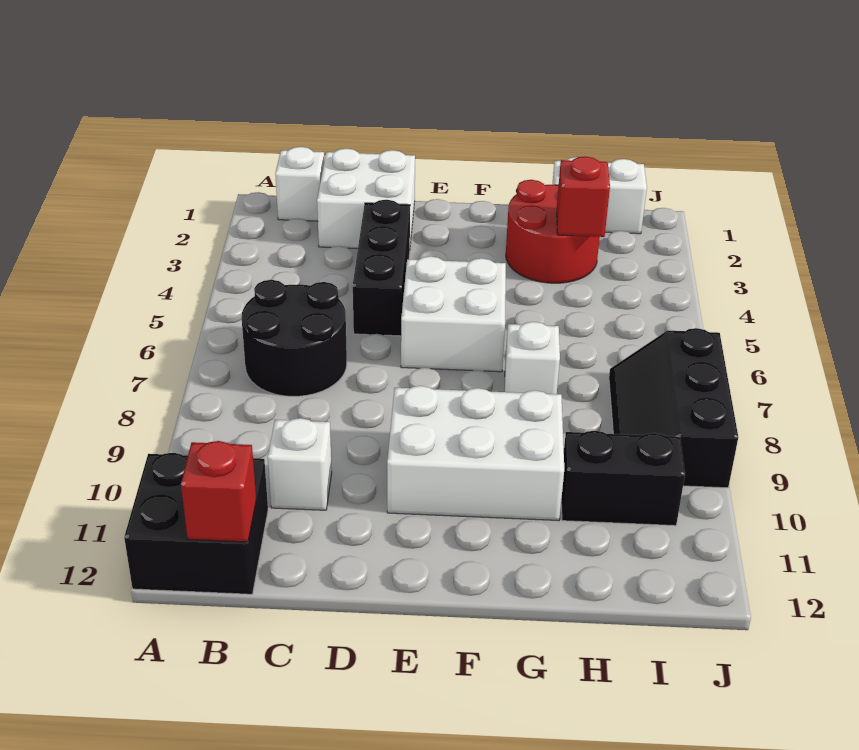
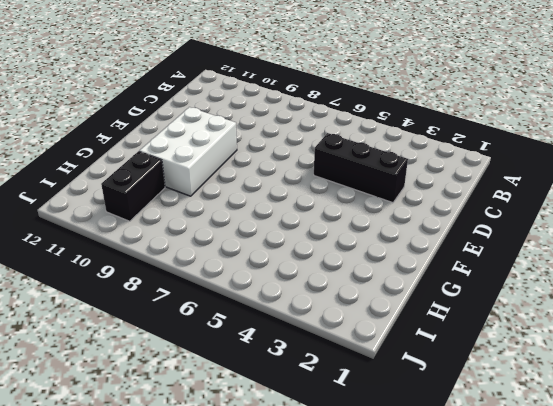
none -> black brick A11:B12 level 1
none -> white brick B1 level 1
none -> black round brick B6:C7 level 1

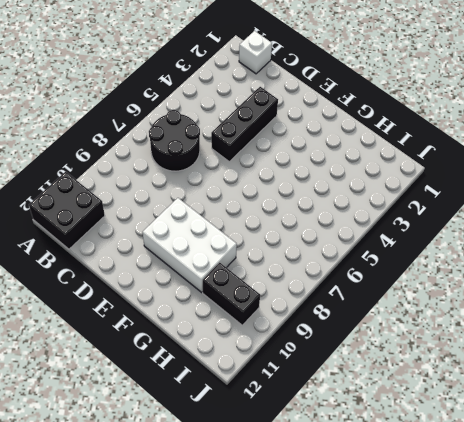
none -> white brick C1:D2 level 1
none -> white brick C10 level 1
none -> white brick E5:F6 level 1

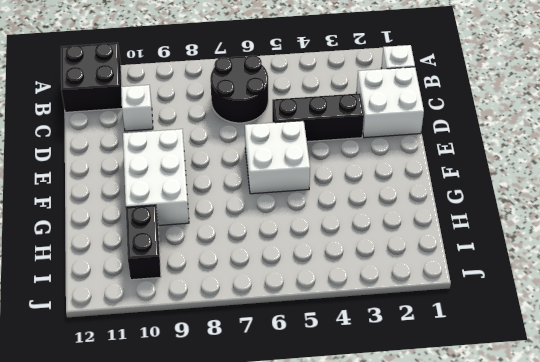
none -> red round brick G2:H3 level 1
none -> white brick G7 level 1
none -> white brick H1:I1 level 1

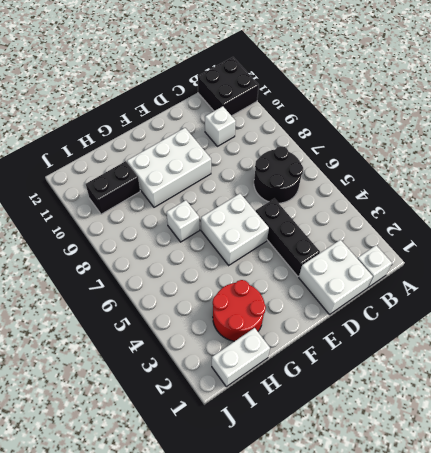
none -> black slope I7:J9 level 1 top J
none -> red brick B12 level 2
none -> red brick H3 level 2

